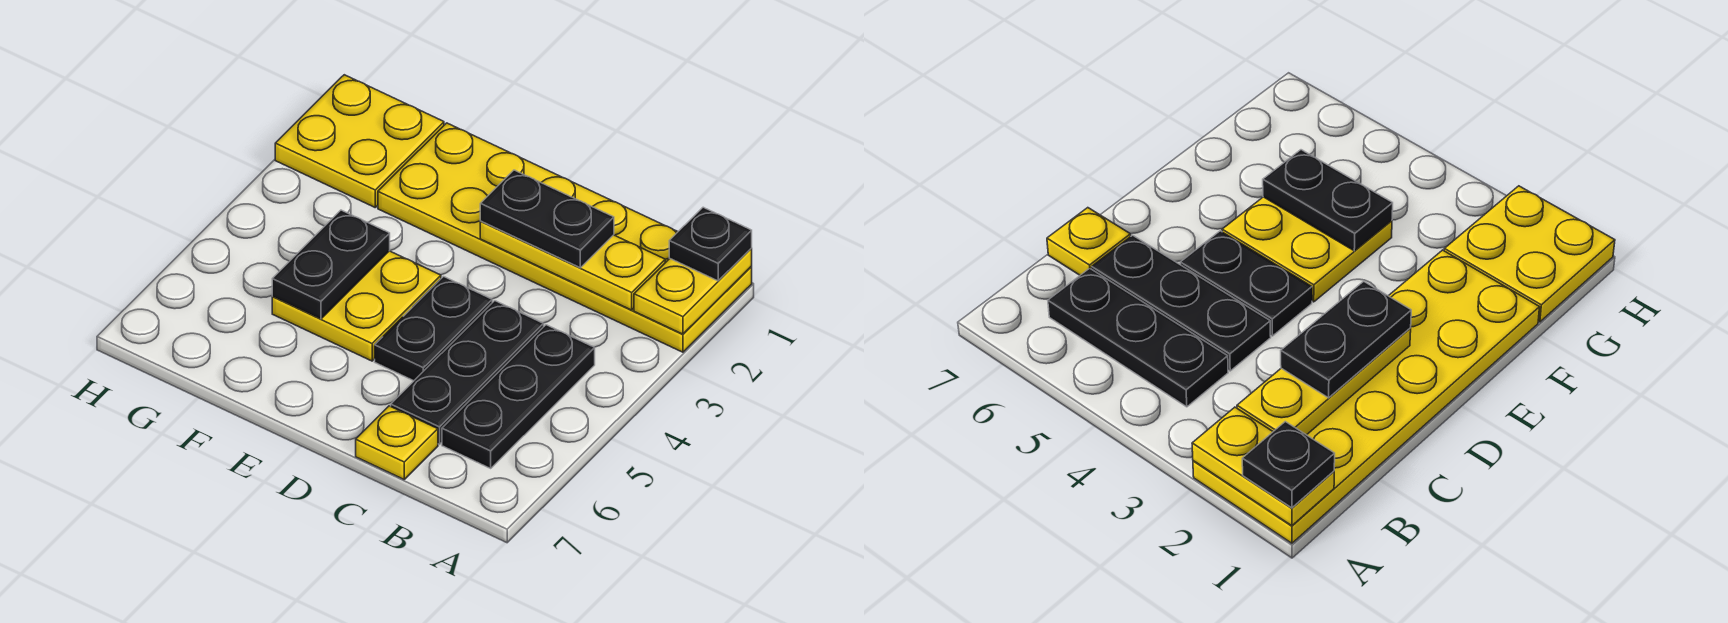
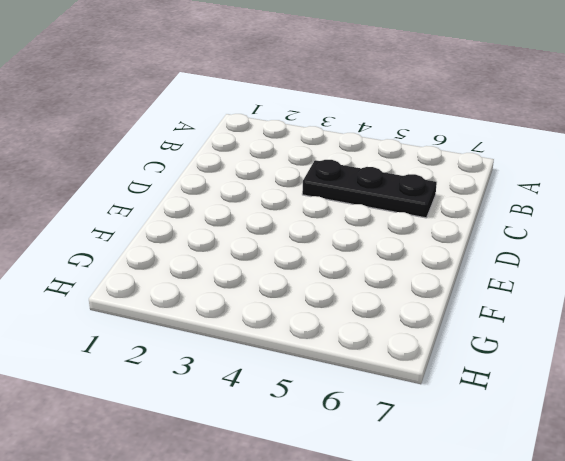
none -> yellow plate A1:F2 level 1
none -> black plate B4:B6 level 1
none -> yellow plate C7 level 1

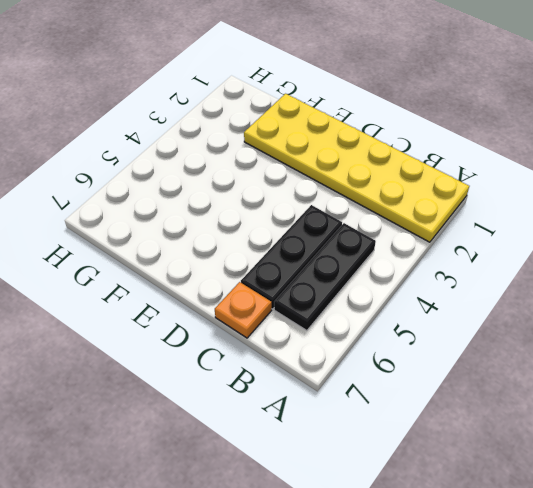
orange plate C7 level 1 -> yellow plate C7 level 1
none -> black plate D4:D5 level 1
none -> yellow plate E4:F5 level 1
none -> yellow plate G1:H2 level 1

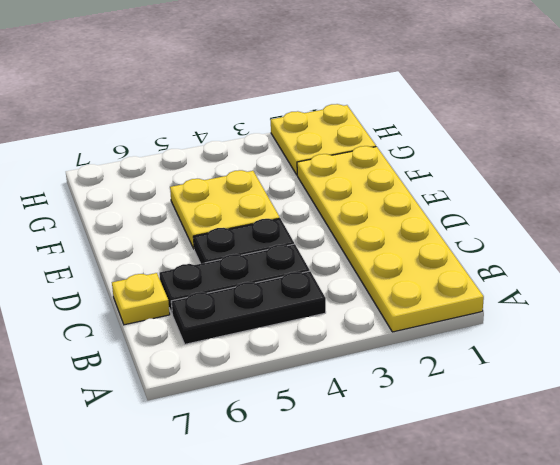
none -> yellow plate A1:A2 level 2
none -> yellow plate B2:D2 level 2
none -> black plate F4:F5 level 2

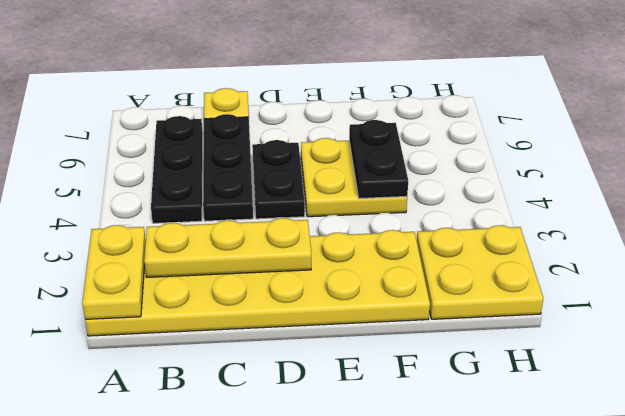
none -> black plate A1 level 3
none -> black plate C2:D2 level 3

